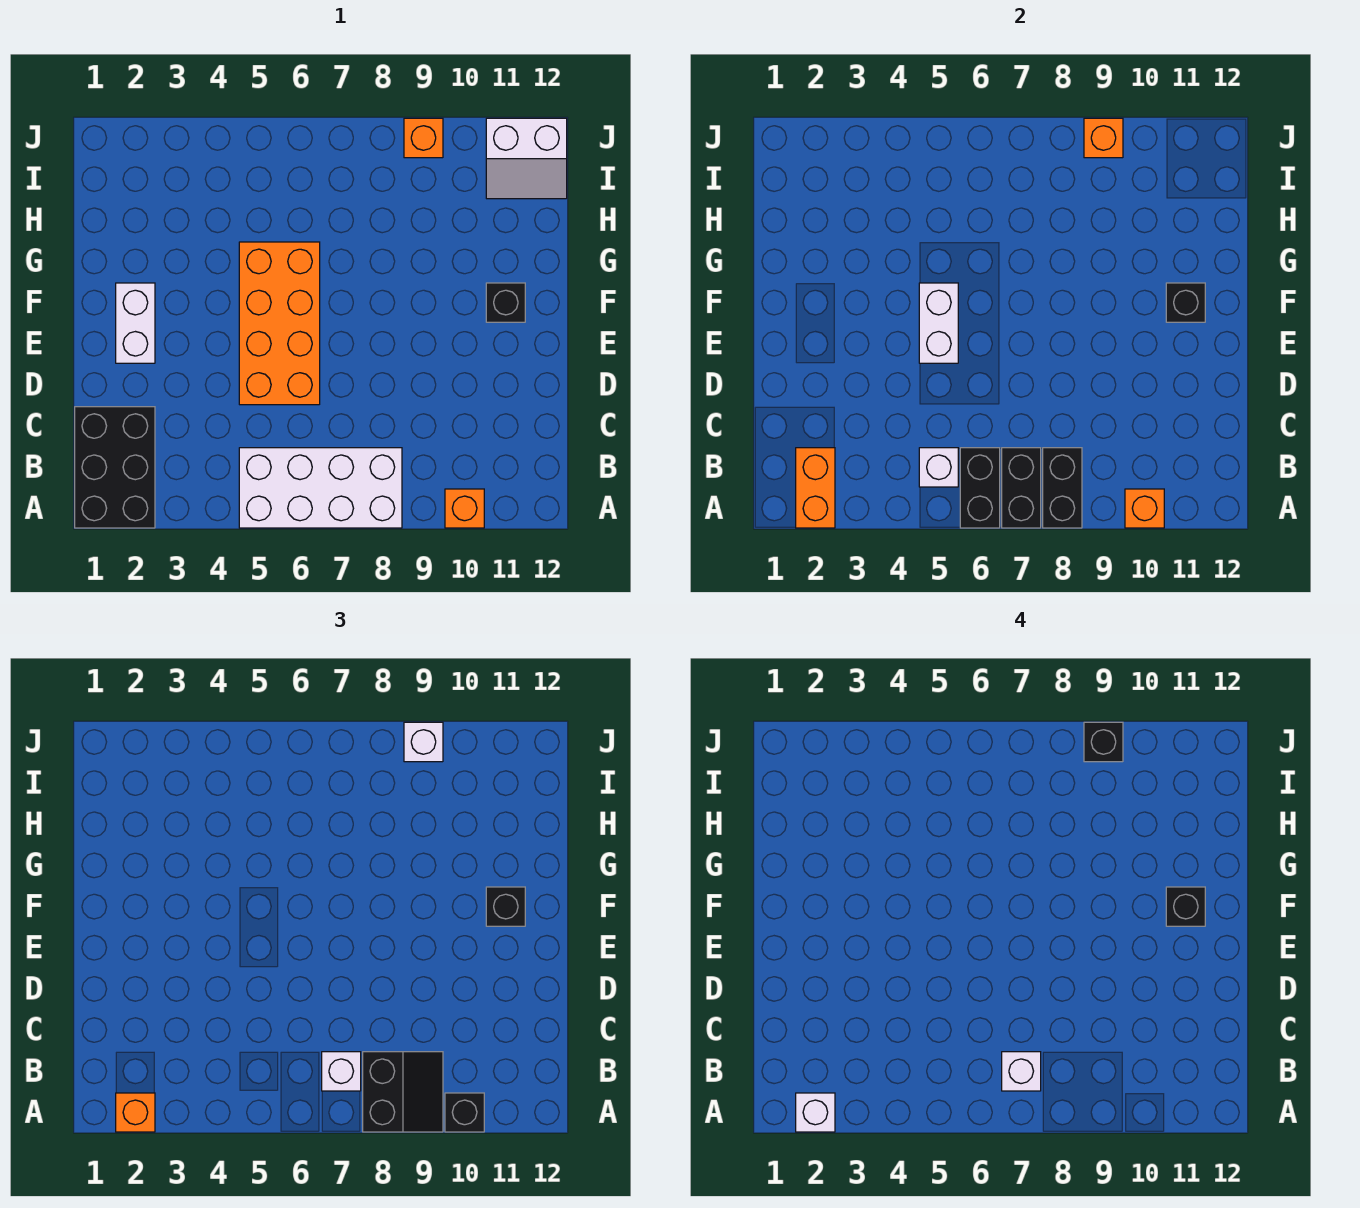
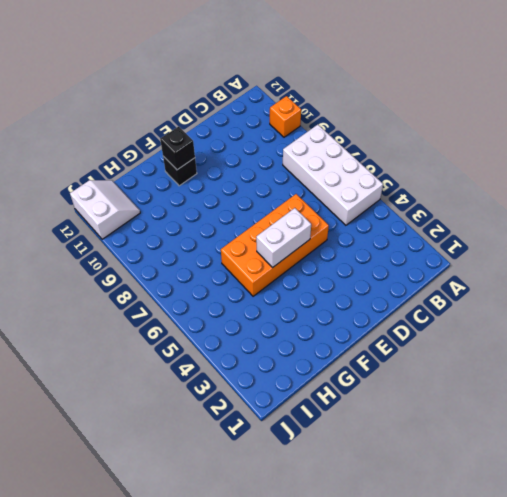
none -> black brick A1:C2 level 1
none -> white brick E2:F2 level 1
none -> orange brick J9 level 1

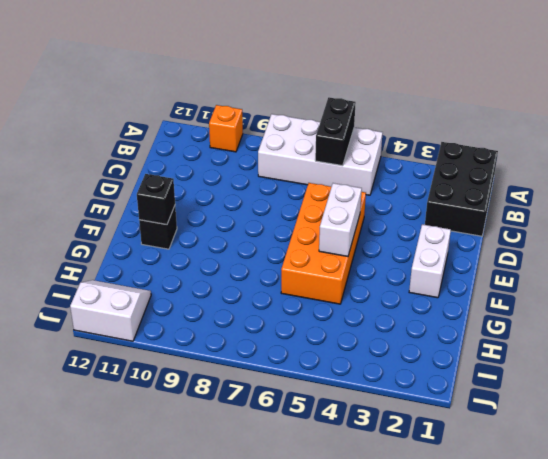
none -> orange brick J9 level 1
none -> orange brick A2:B2 level 2
none -> black brick A7:B7 level 2

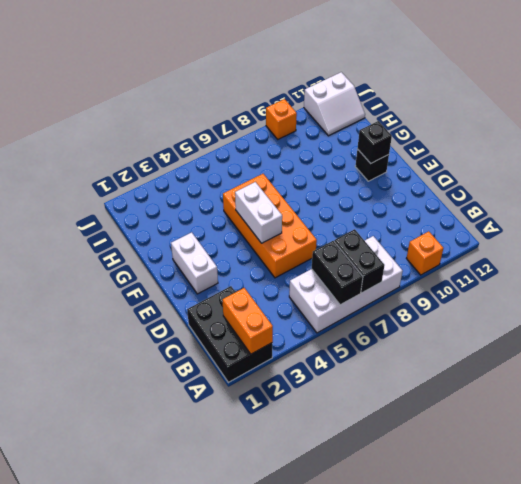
none -> black brick A8:B8 level 2
none -> orange brick A10 level 2
none -> white brick B5 level 2

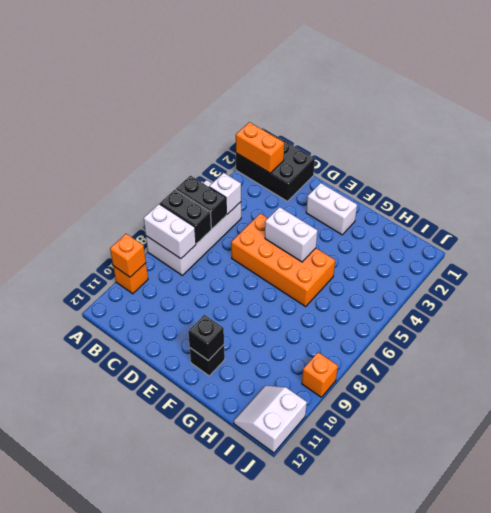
white brick A8:B8 level 2 -> black brick A8:B8 level 2
none -> orange brick J9 level 2
none -> orange brick A2 level 3
none -> black slope A8:B9 level 3 top 8

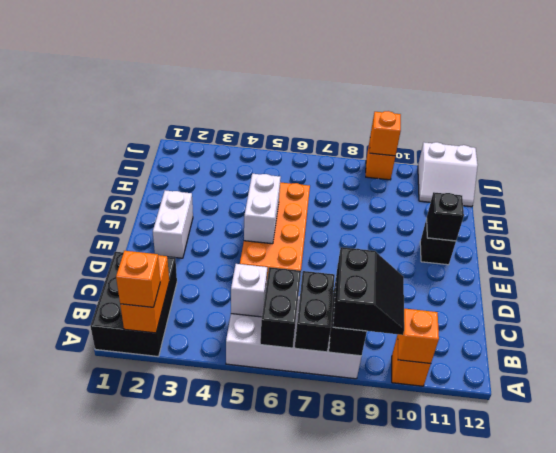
none -> black brick A10 level 3
none -> white brick B7 level 3
none -> black brick F11 level 3

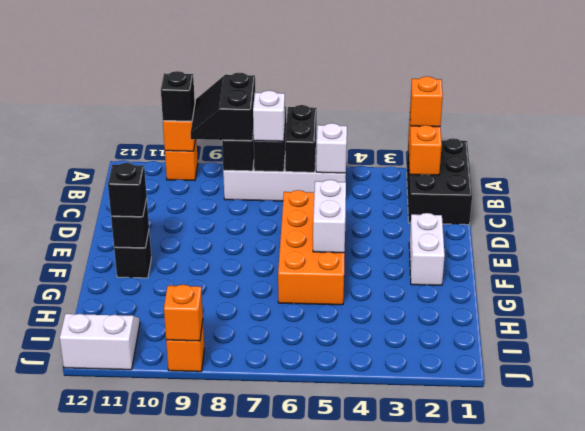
none -> white brick J9 level 3
none -> white brick A2 level 4
none -> white brick B7 level 4

